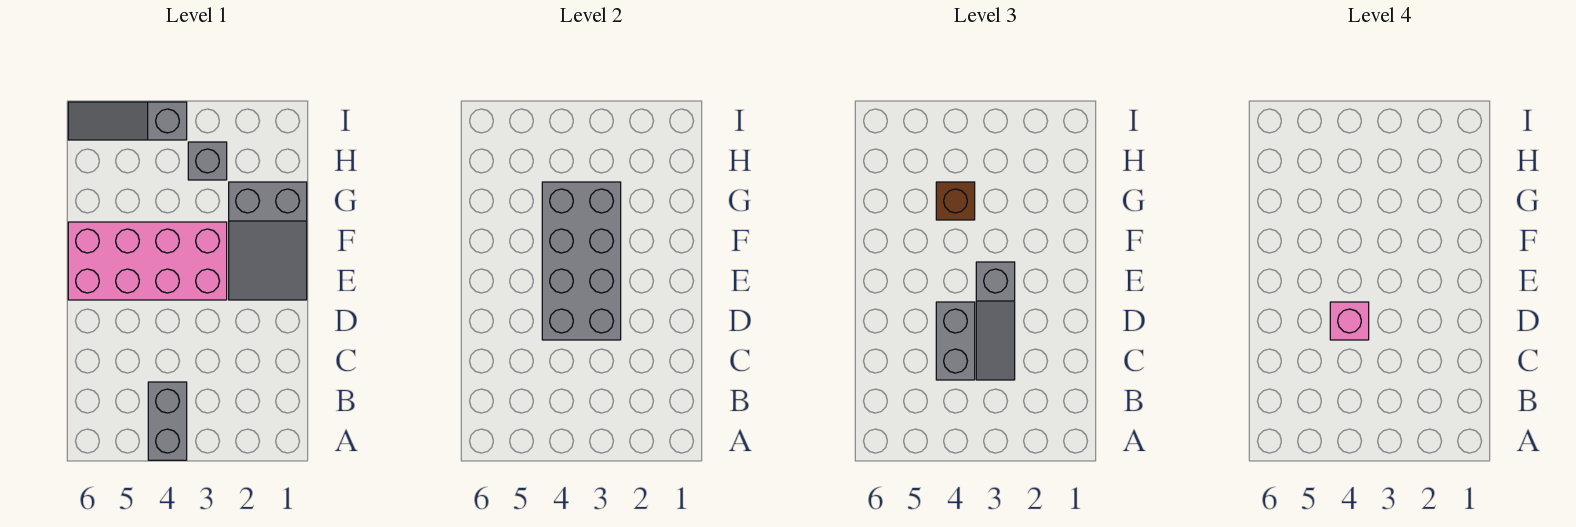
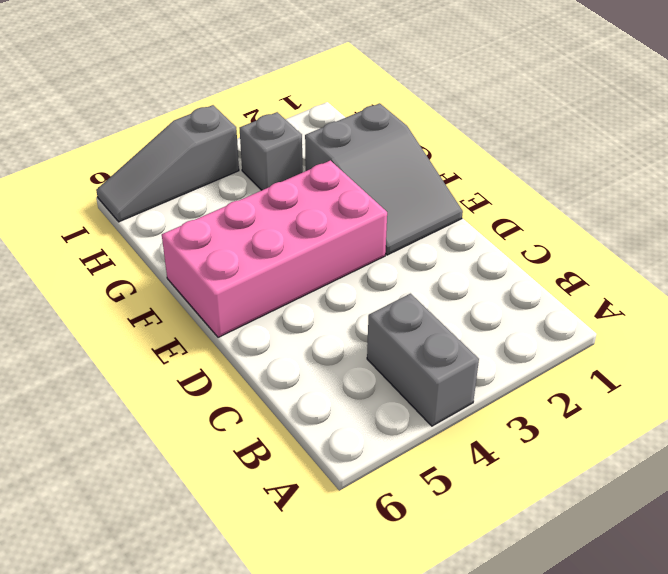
none -> grey brick D3:G4 level 2
none -> grey slope C3:E3 level 3 top E

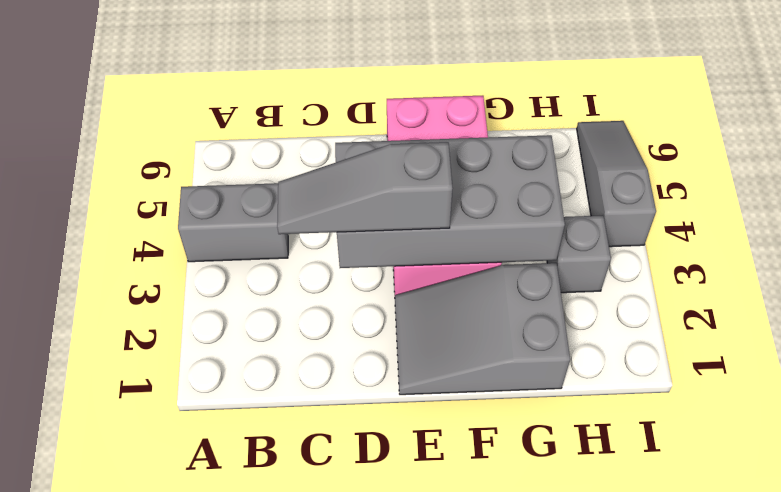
none -> grey brick C4:D4 level 3
none -> brown brick G4 level 3

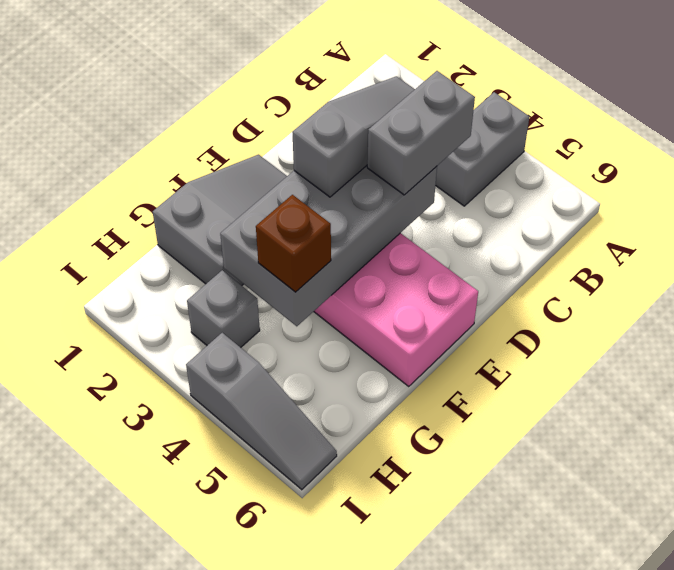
none -> pink brick D4 level 4

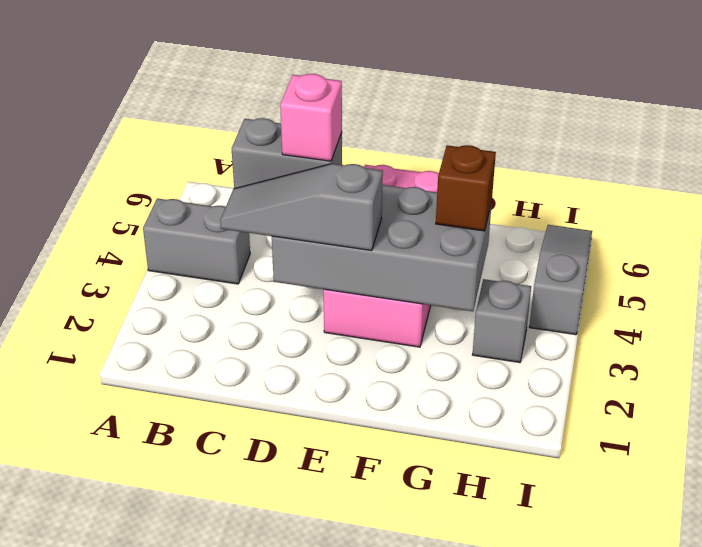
none -> grey slope E1:G2 level 1 top G

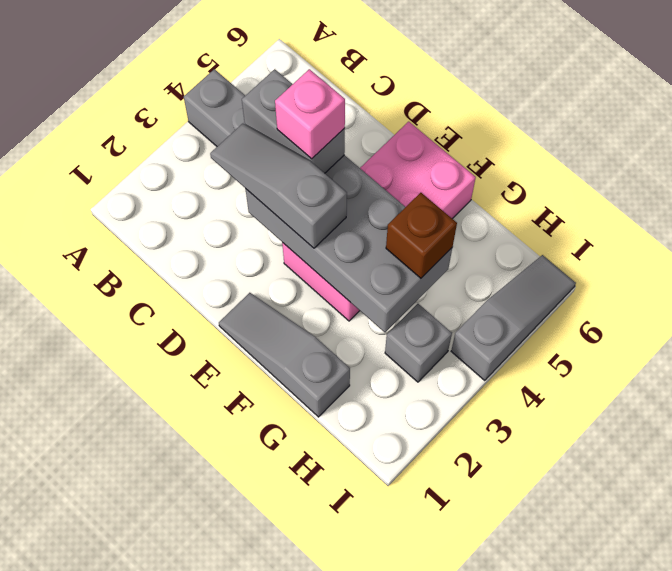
grey slope E1:G1 level 1 top G -> grey slope E1:G2 level 1 top G

